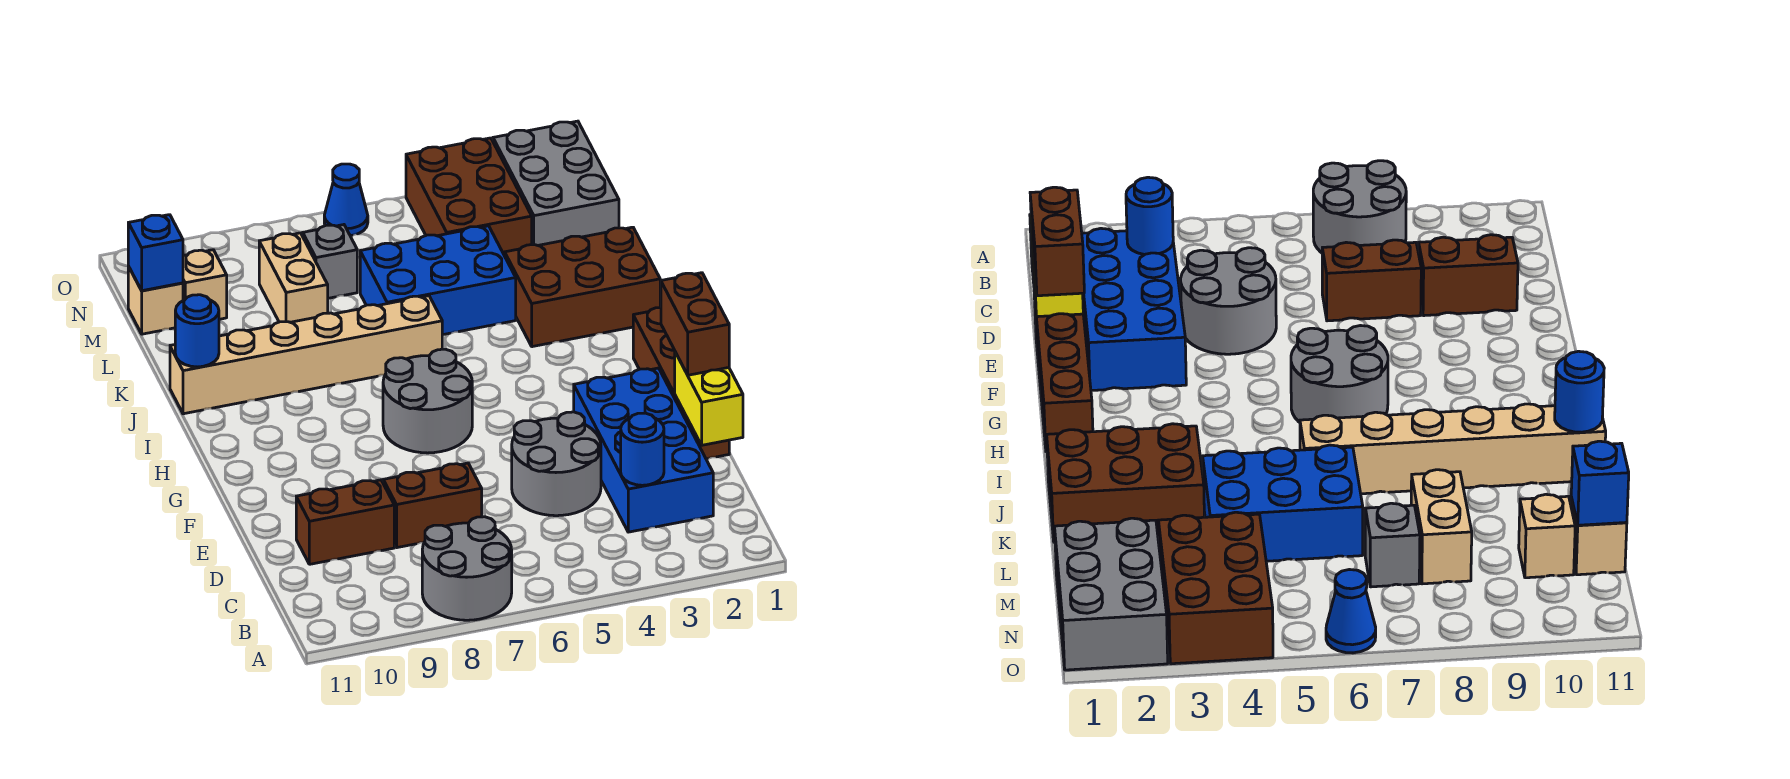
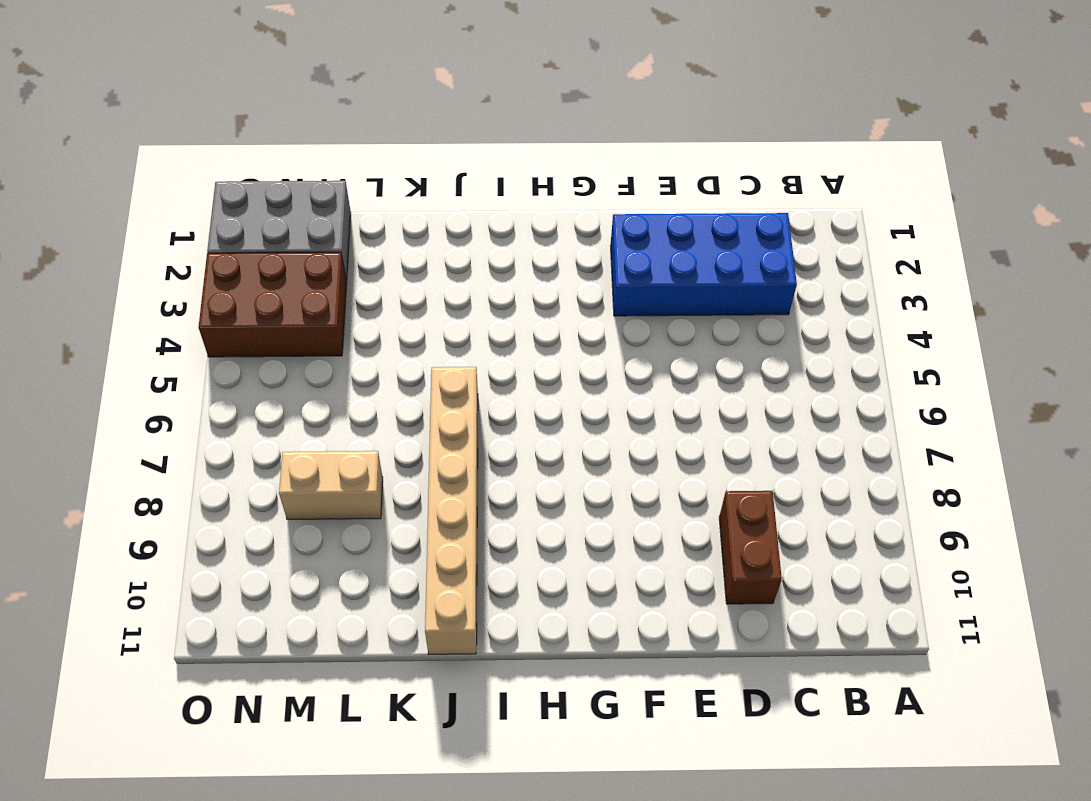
none -> grey round brick A7:B8 level 1
none -> grey round brick D4:E5 level 1
none -> brown brick D7:D8 level 1

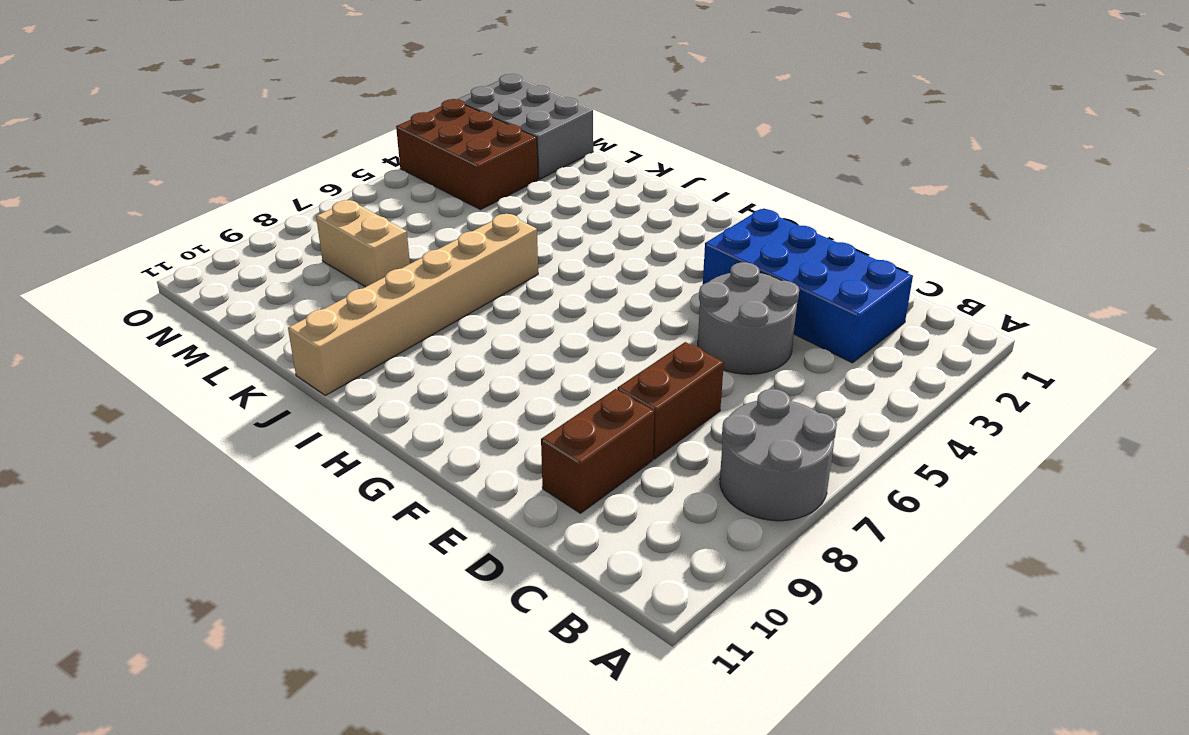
none -> brown brick E1:H1 level 1
none -> grey round brick G6:H7 level 1
none -> brown brick J1:K3 level 1

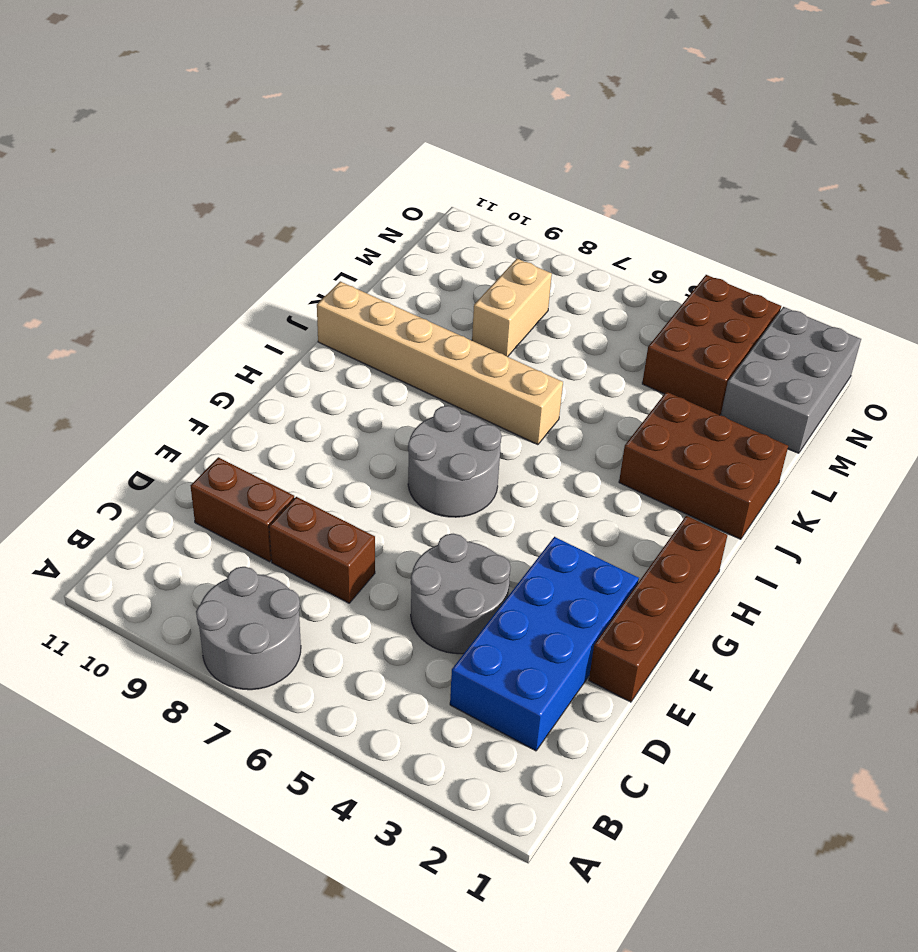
none -> blue brick K4:L6 level 1
none -> grey brick M7 level 1
none -> tan brick M10 level 1

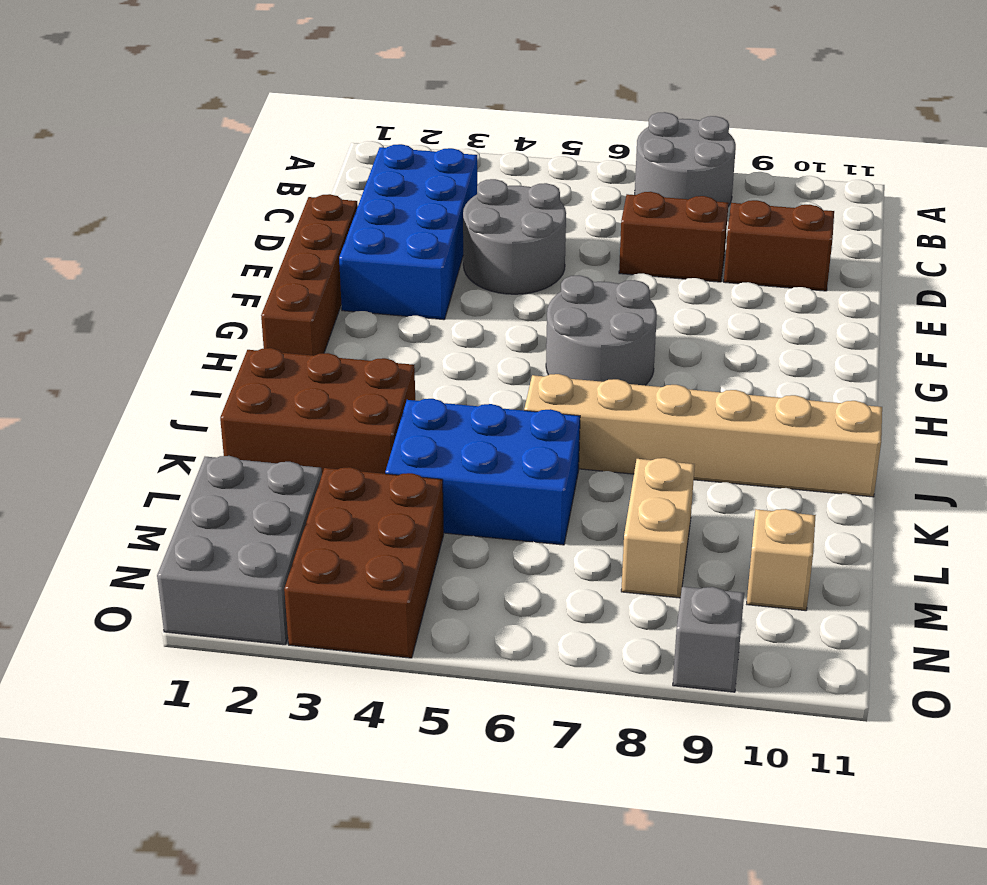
grey brick O9 level 1 -> grey brick M7 level 1
none -> tan brick M11 level 1
none -> blue cone O6 level 1
none -> blue round brick C3 level 2

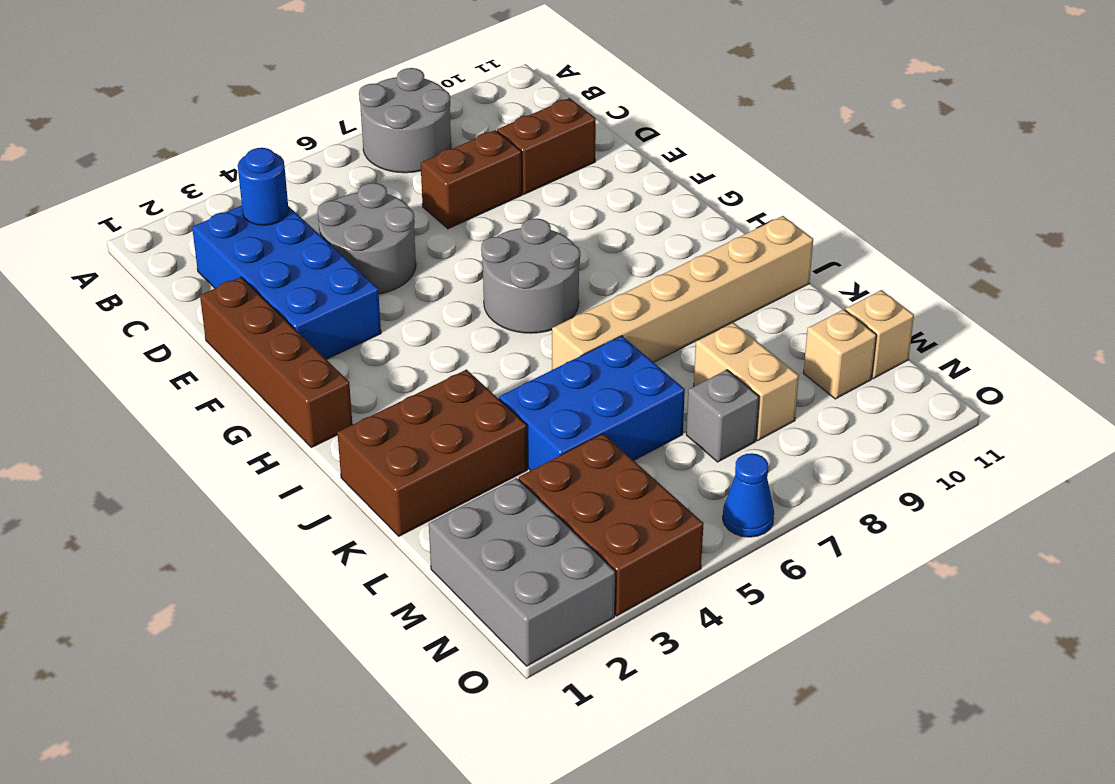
none -> yellow brick D1:E1 level 2
none -> blue round brick J11 level 2
none -> blue brick M11 level 2

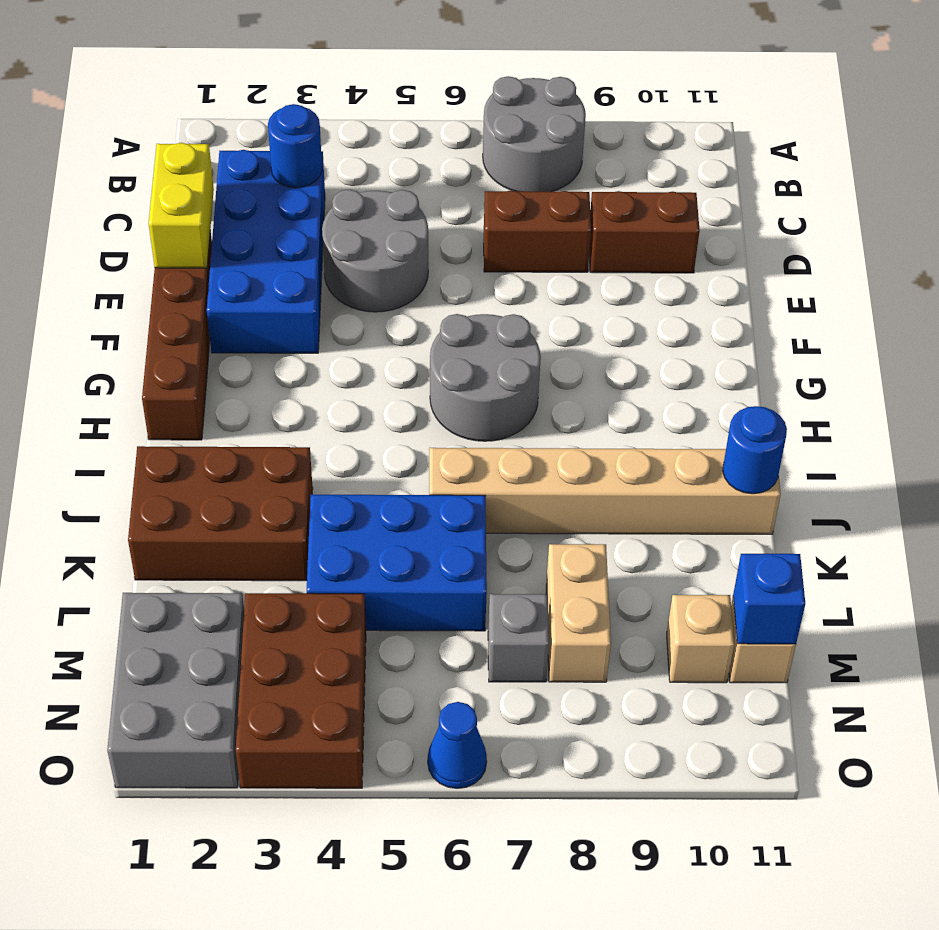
none -> brown brick E1:F1 level 3

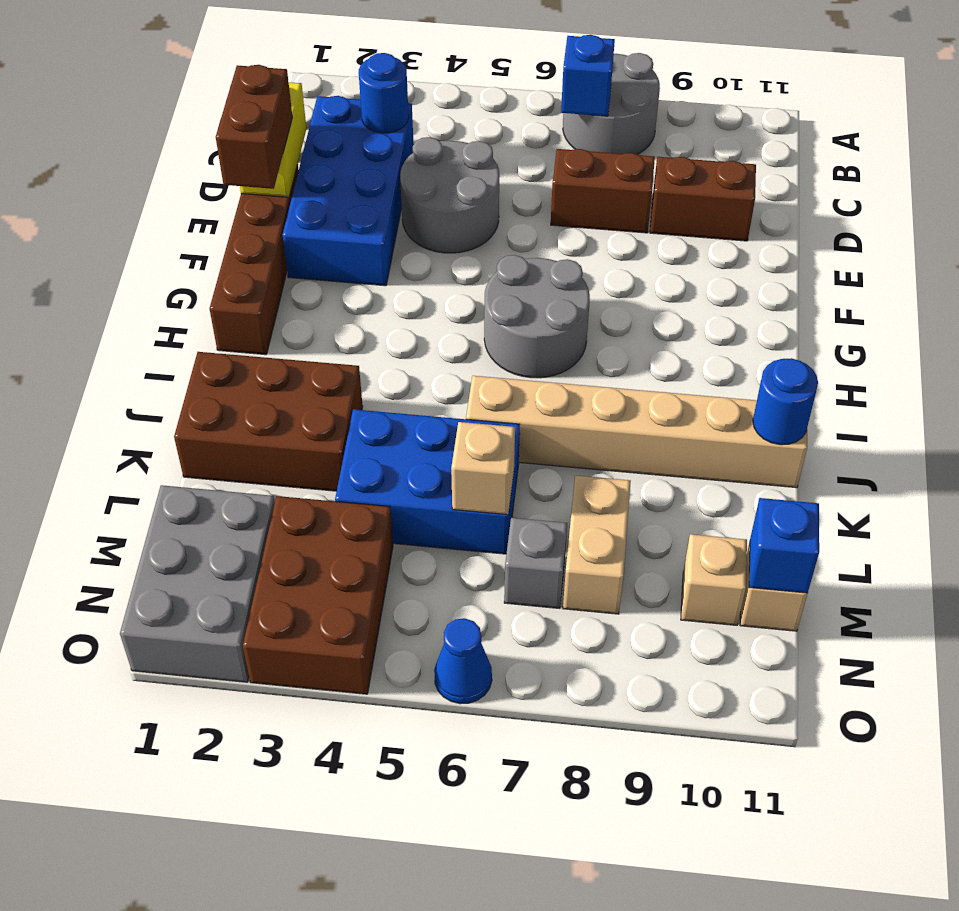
blue brick B7 level 2 -> none
tan brick L6 level 2 -> none

